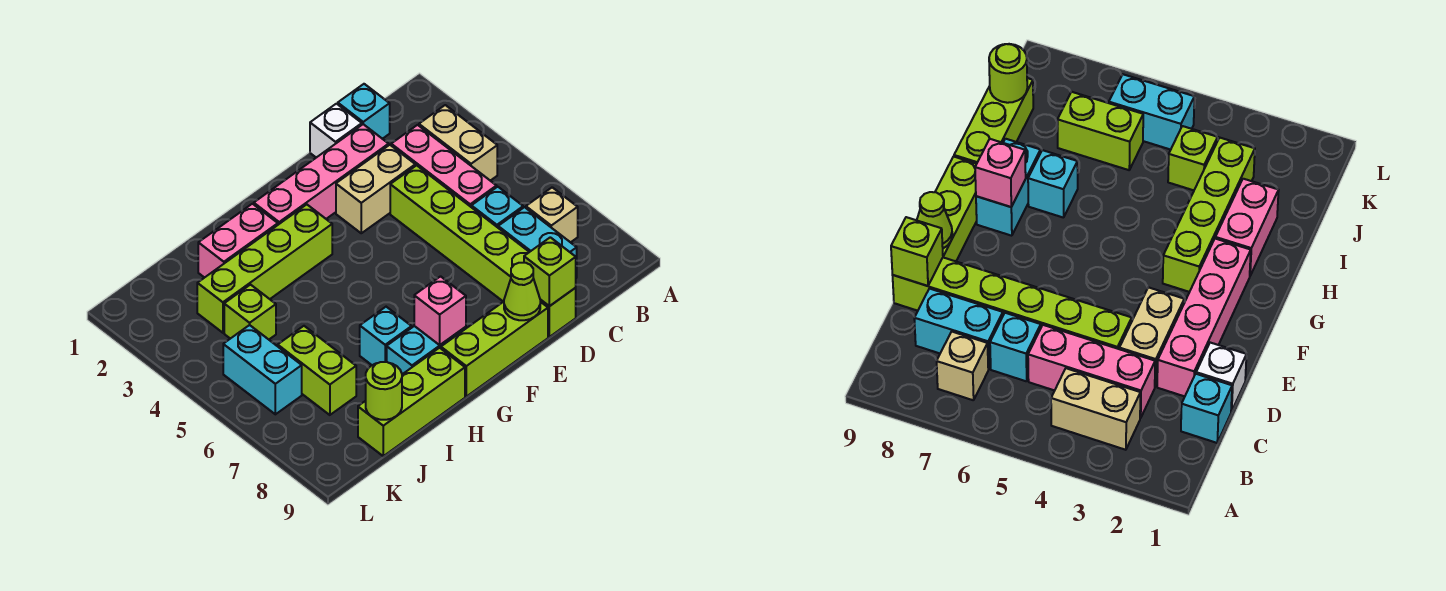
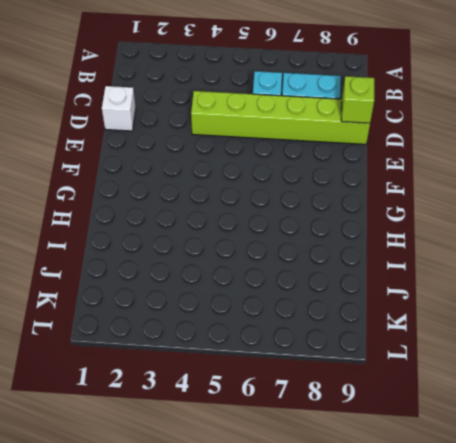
none -> tan brick B3:B4 level 1
none -> tan brick B7 level 1
none -> cyan brick C1 level 1

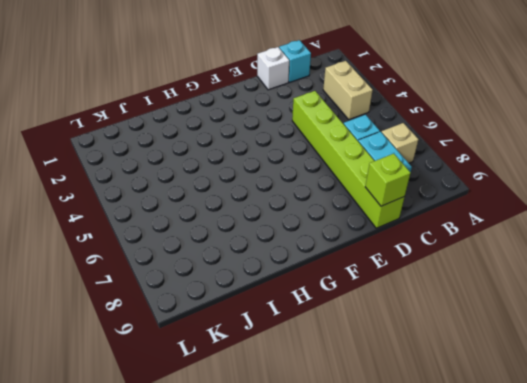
none -> pink brick C3:C5 level 1
none -> pink brick D2:G2 level 1
none -> tan brick D3:E3 level 1

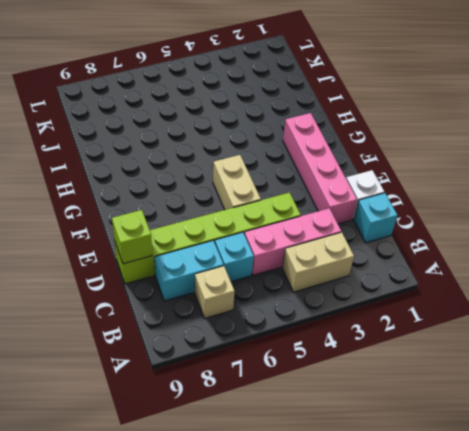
tan brick E5:F5 level 1 -> tan brick D3:E3 level 1
none -> lime brick E9:G9 level 1
none -> lime brick G3:J3 level 1
none -> cyan brick G8:H8 level 1

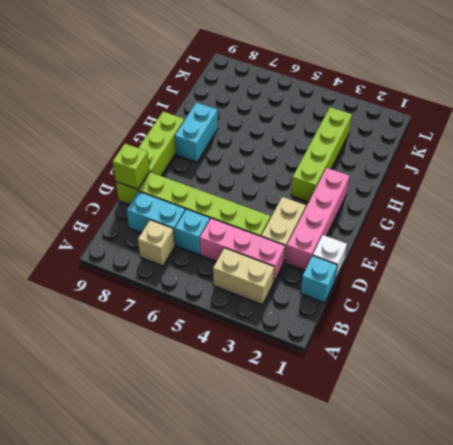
none -> pink brick H2:I2 level 1
none -> cyan brick H7 level 1
none -> lime brick H9:J9 level 1

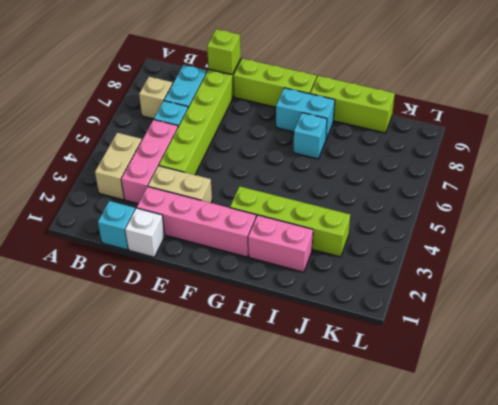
none -> lime brick J4 level 1
none -> lime brick J6:J7 level 1
none -> cyan brick K5:K6 level 1

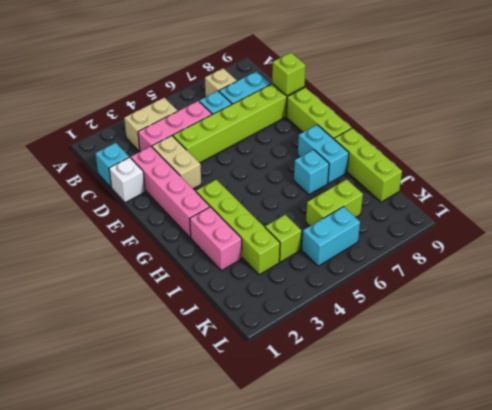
none -> lime cone E9 level 2
none -> pink brick G8 level 2
none -> lime round brick J9 level 2

